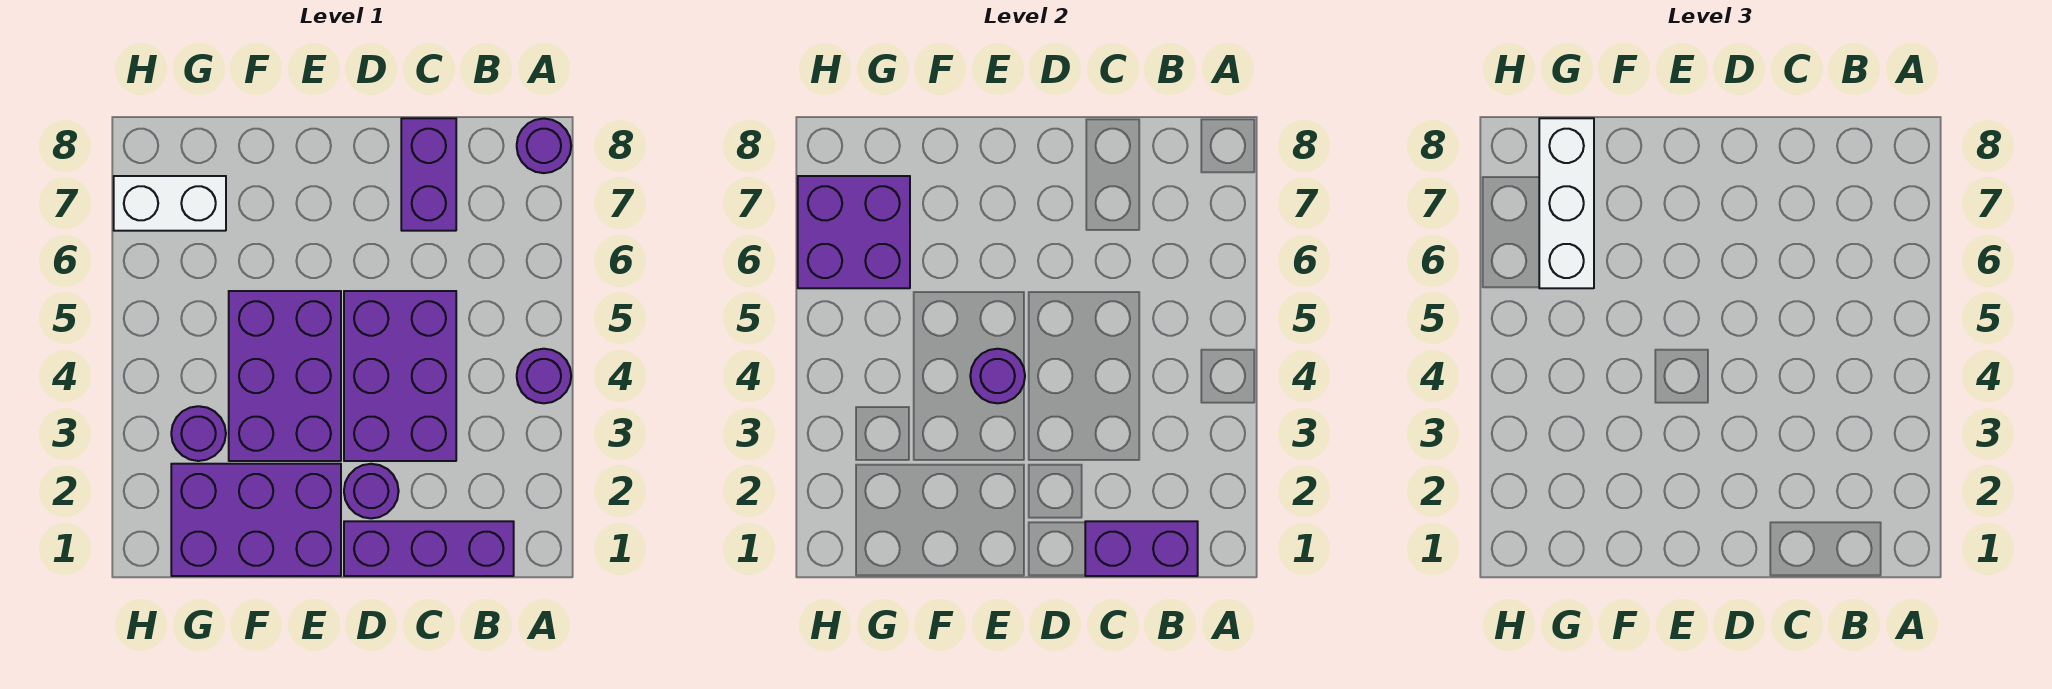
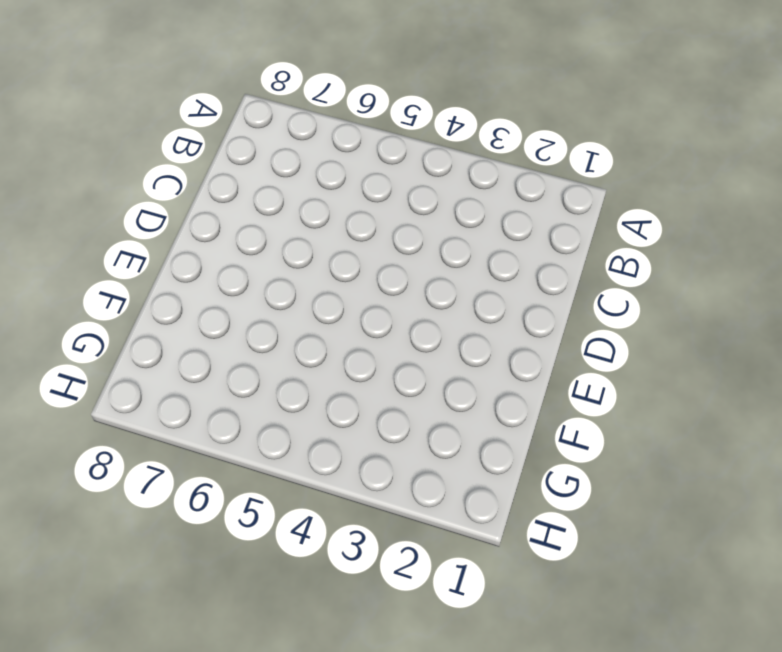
none -> purple round brick A4 level 1
none -> purple round brick A8 level 1
none -> purple brick B1:D1 level 1

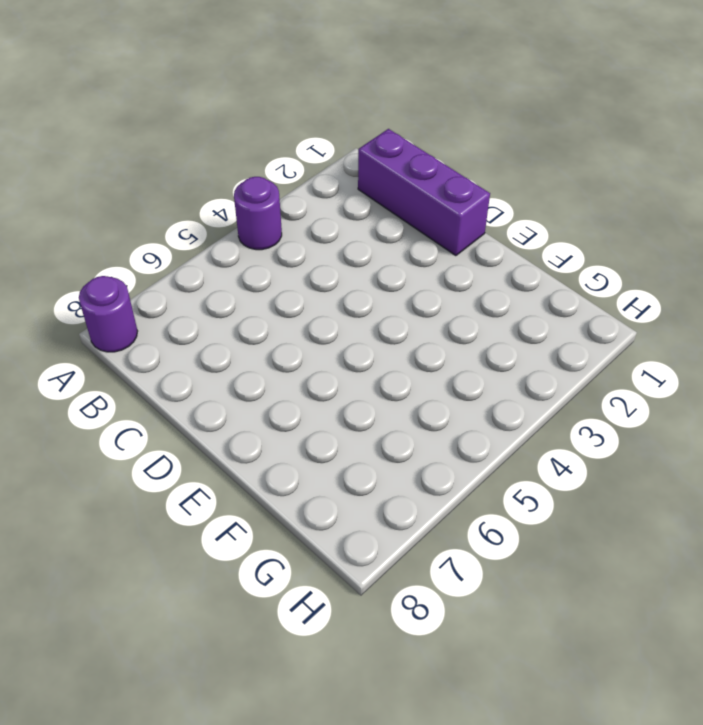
none -> purple brick C3:D5 level 1
none -> purple brick C7:C8 level 1
none -> purple round brick D2 level 1

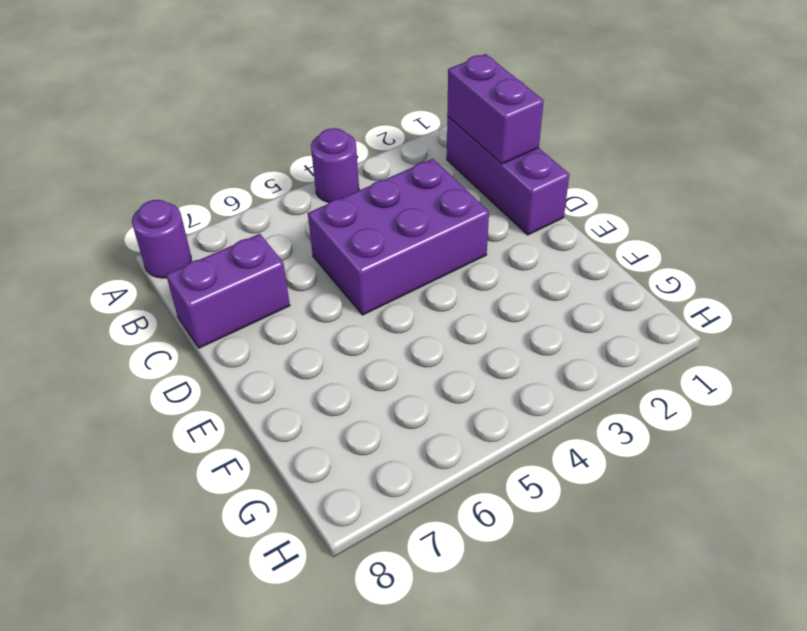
none -> purple round brick D2 level 1
none -> purple brick E1:G2 level 1
none -> purple brick E3:F5 level 1

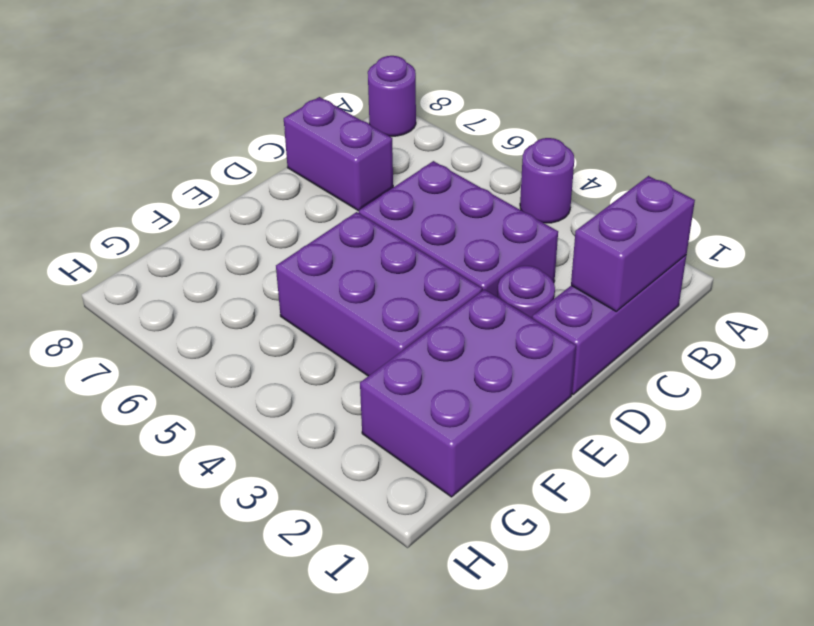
none -> purple round brick G3 level 1
none -> white brick G7:H7 level 1
none -> purple round brick E4 level 2

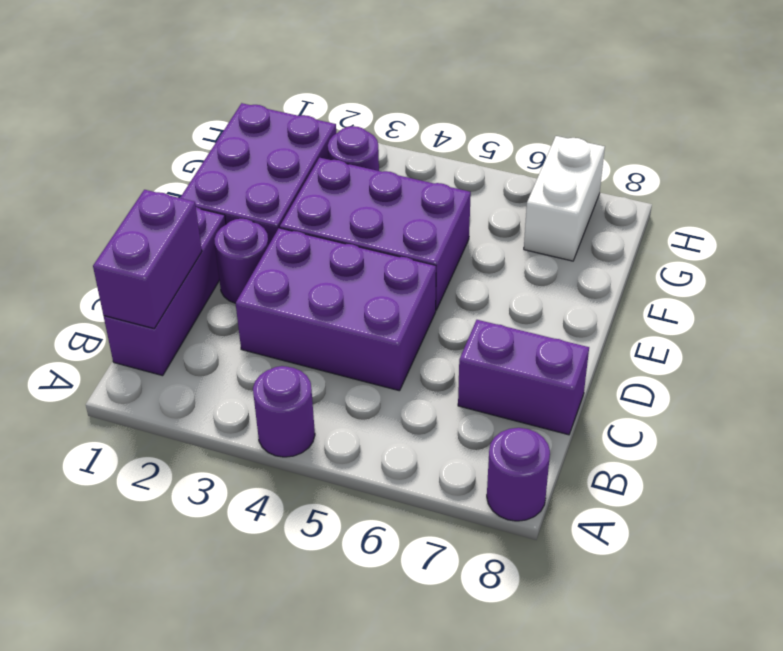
none -> purple round brick E4 level 2
none -> purple brick G6:H7 level 2
none -> white brick G6:G8 level 3

